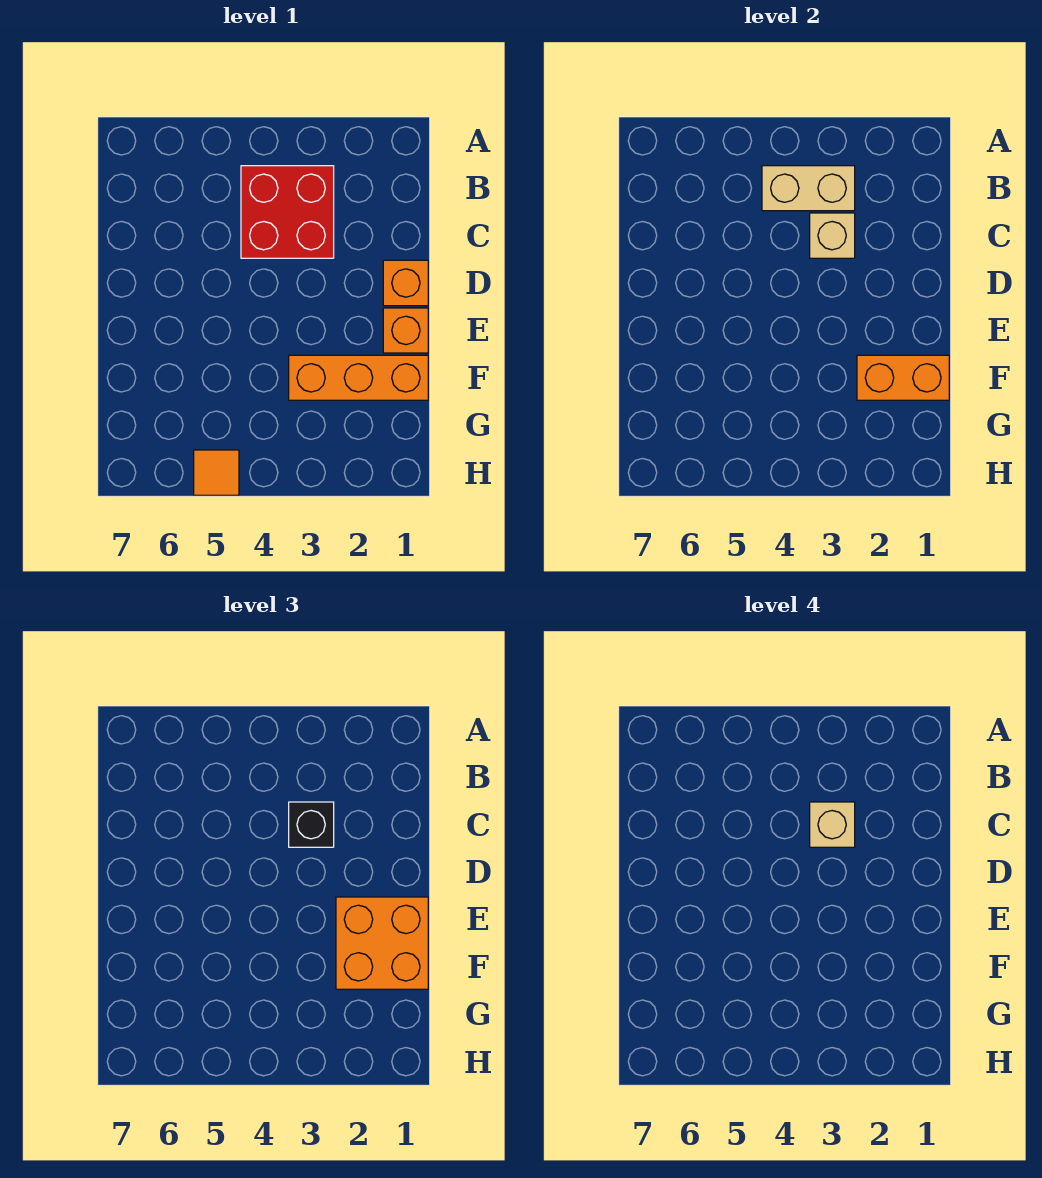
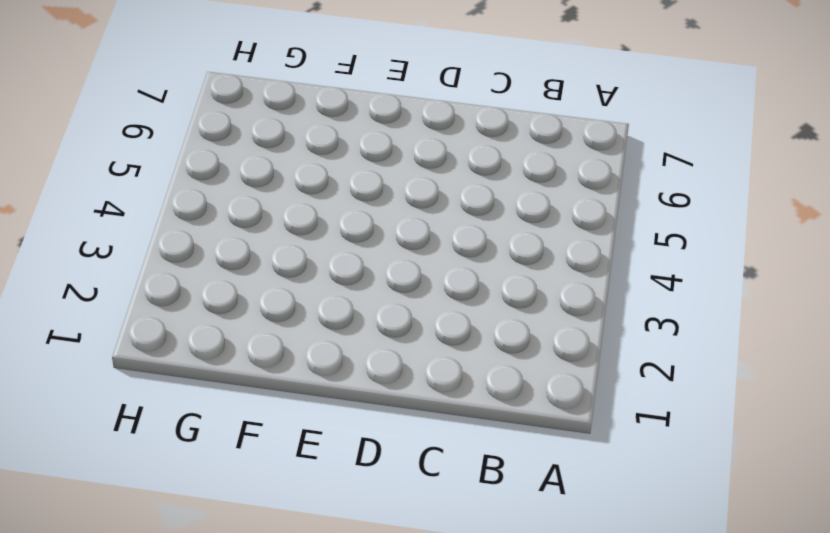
none -> red brick B3:C4 level 1
none -> orange brick D1 level 1

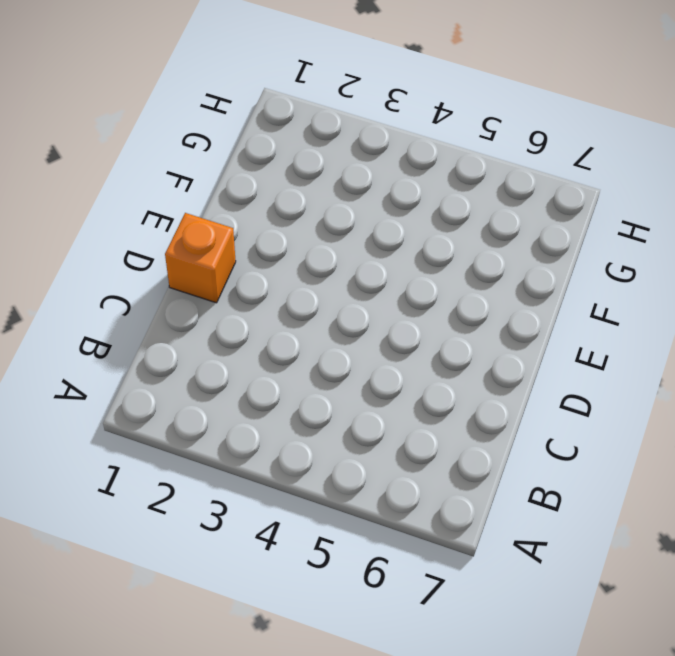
none -> red brick B3:C4 level 1
none -> orange brick E1 level 1

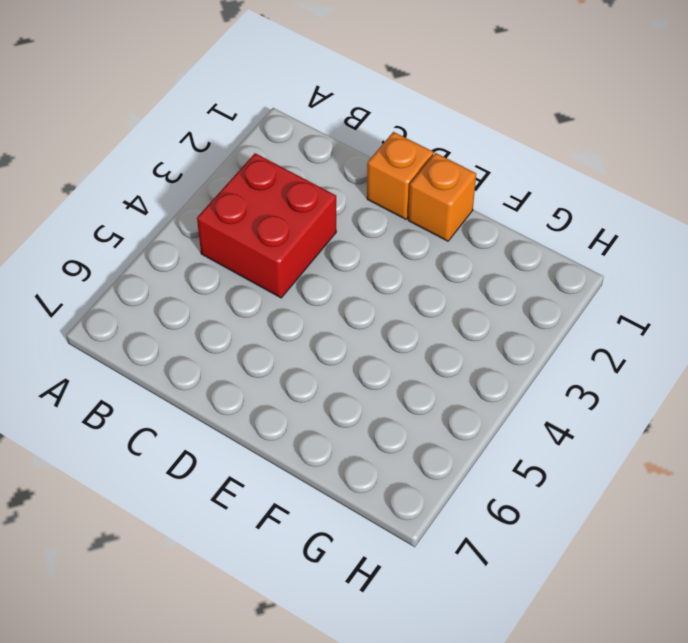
none -> orange brick F1:F3 level 1
none -> orange tile H5 level 1

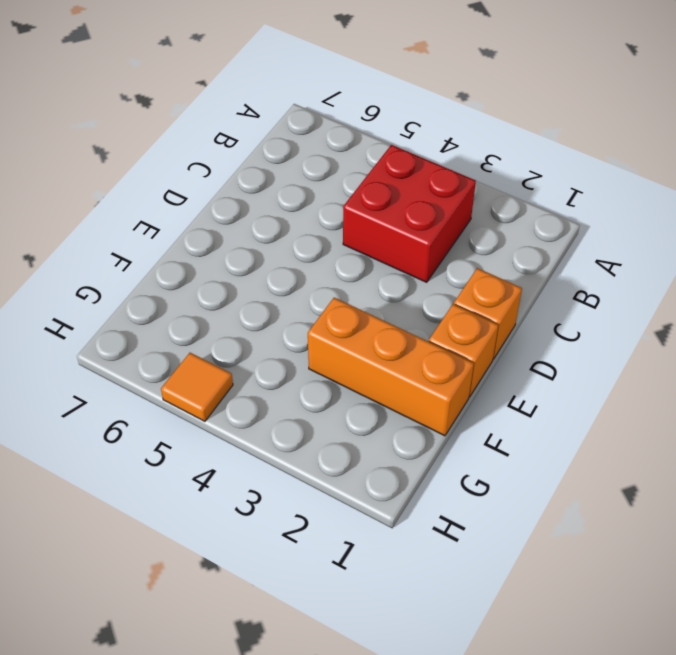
none -> tan brick B3:B4 level 2
none -> tan brick C3 level 2

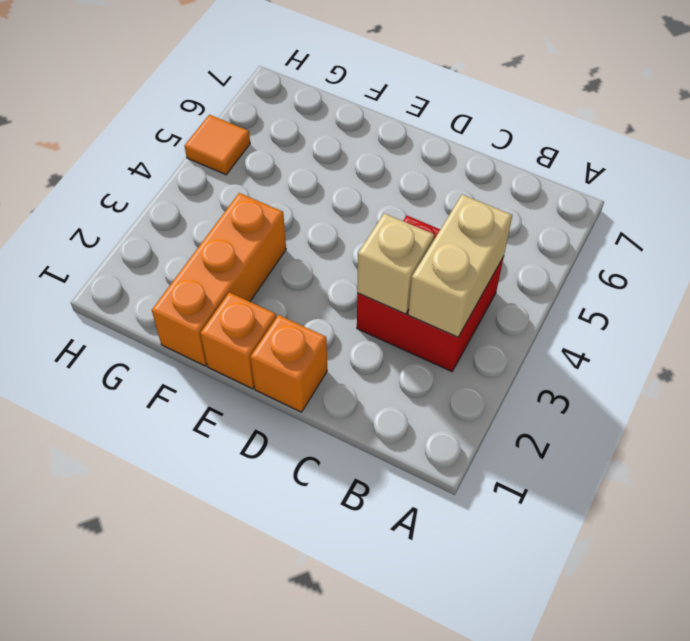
none -> orange brick F1:F2 level 2
none -> black brick C3 level 3

